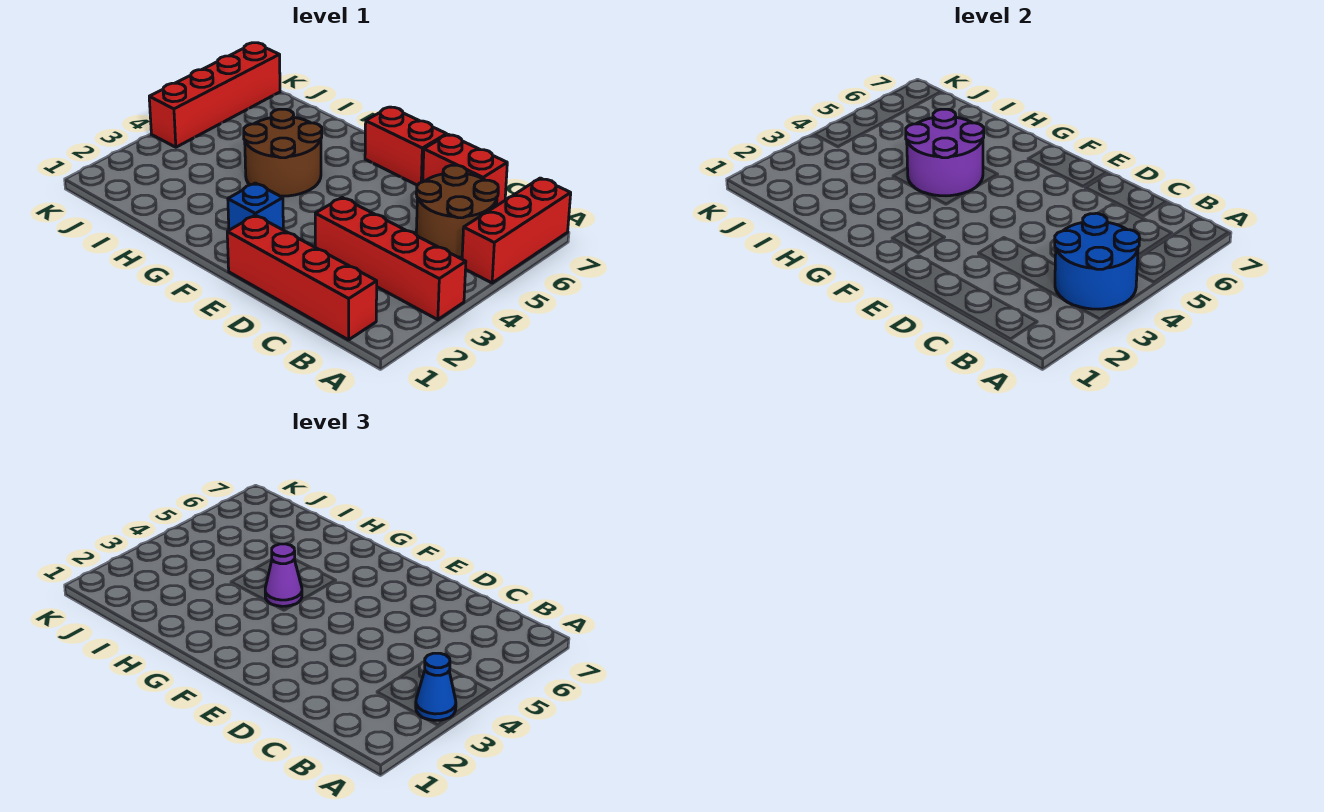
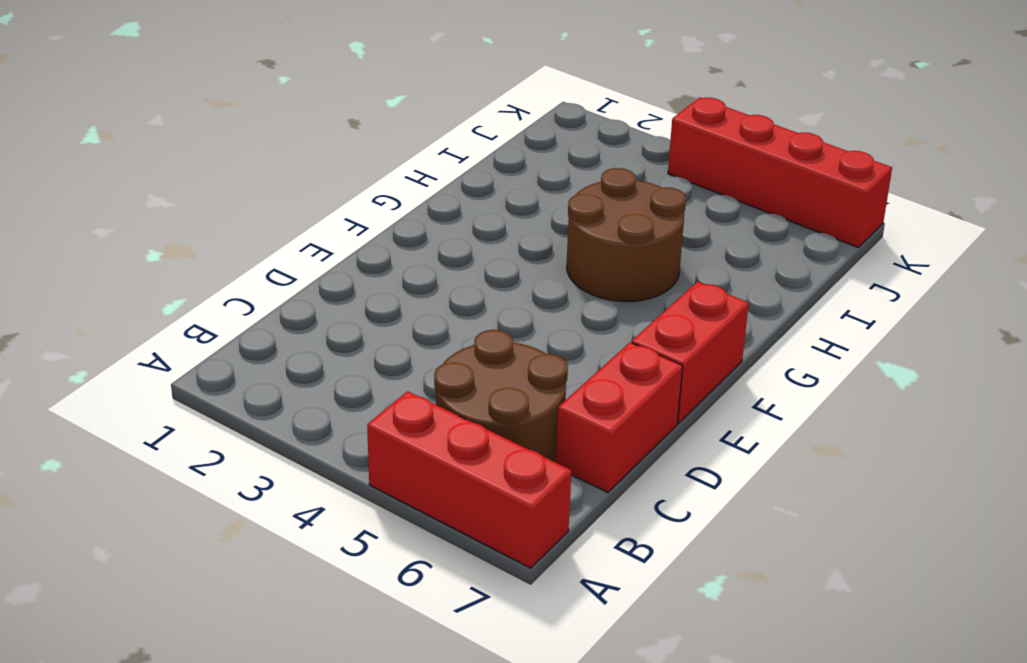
none -> red brick A3:D3 level 1
none -> red brick B1:E1 level 1
none -> blue brick F2 level 1

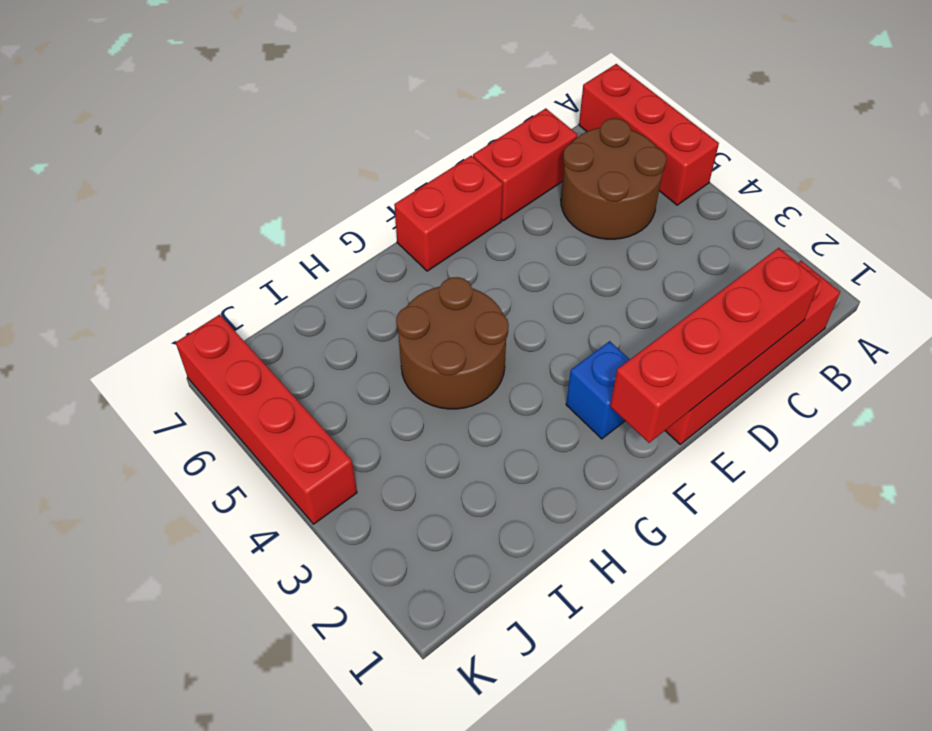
red brick C1:F1 level 2 -> red brick A3:D3 level 1
none -> blue round brick A3:B4 level 2
none -> purple round brick G4:H5 level 2
none -> blue cone A3 level 3

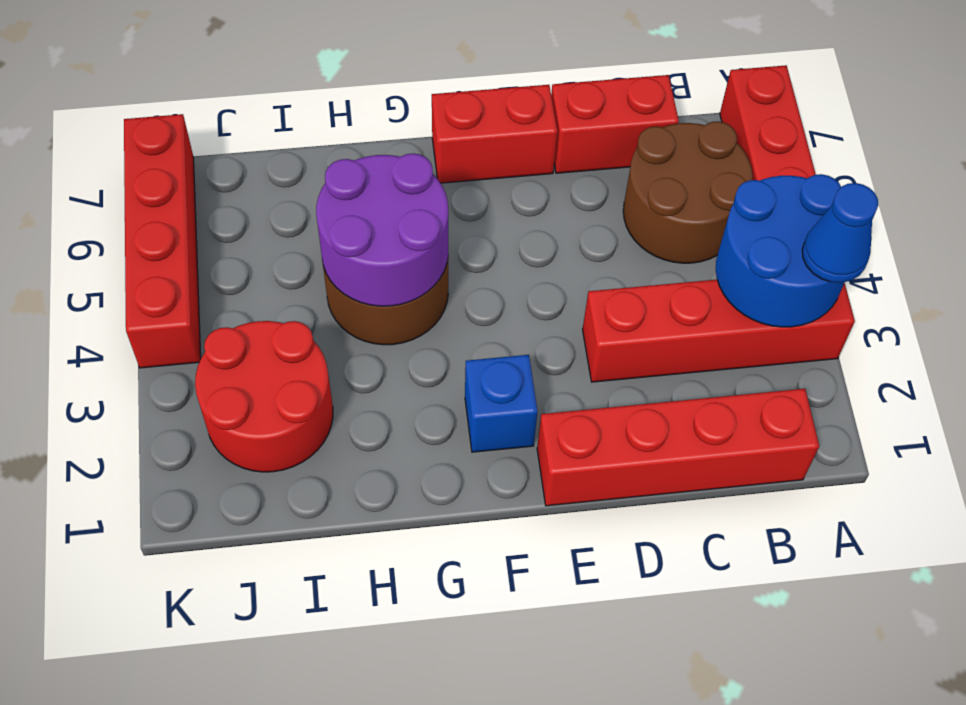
red round brick I2:J3 level 1 -> none
none -> purple cone G4 level 3

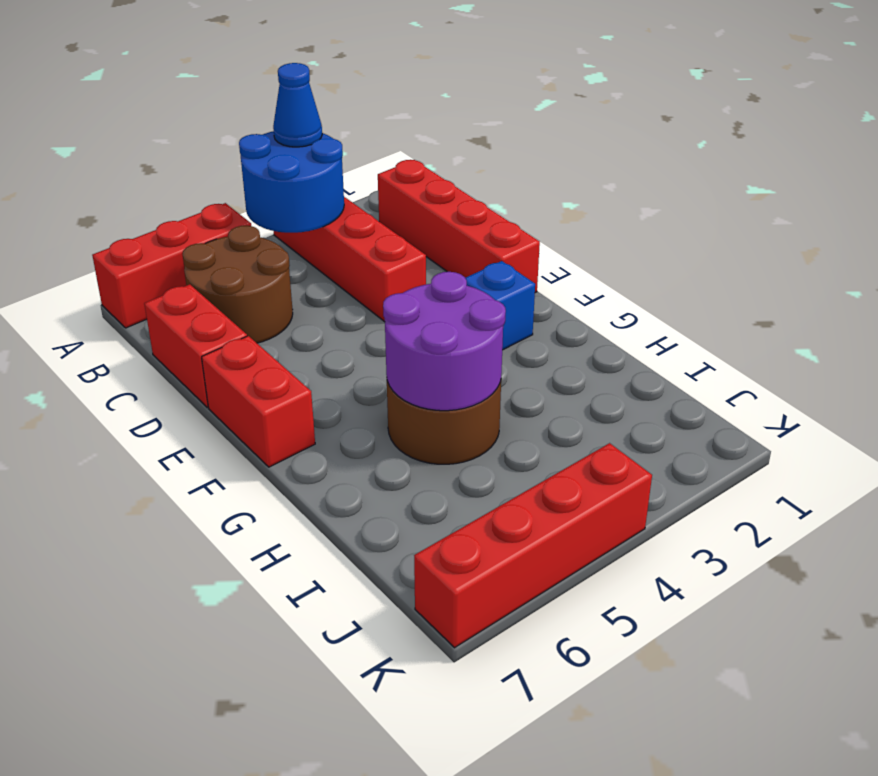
none -> purple cone G4 level 3

